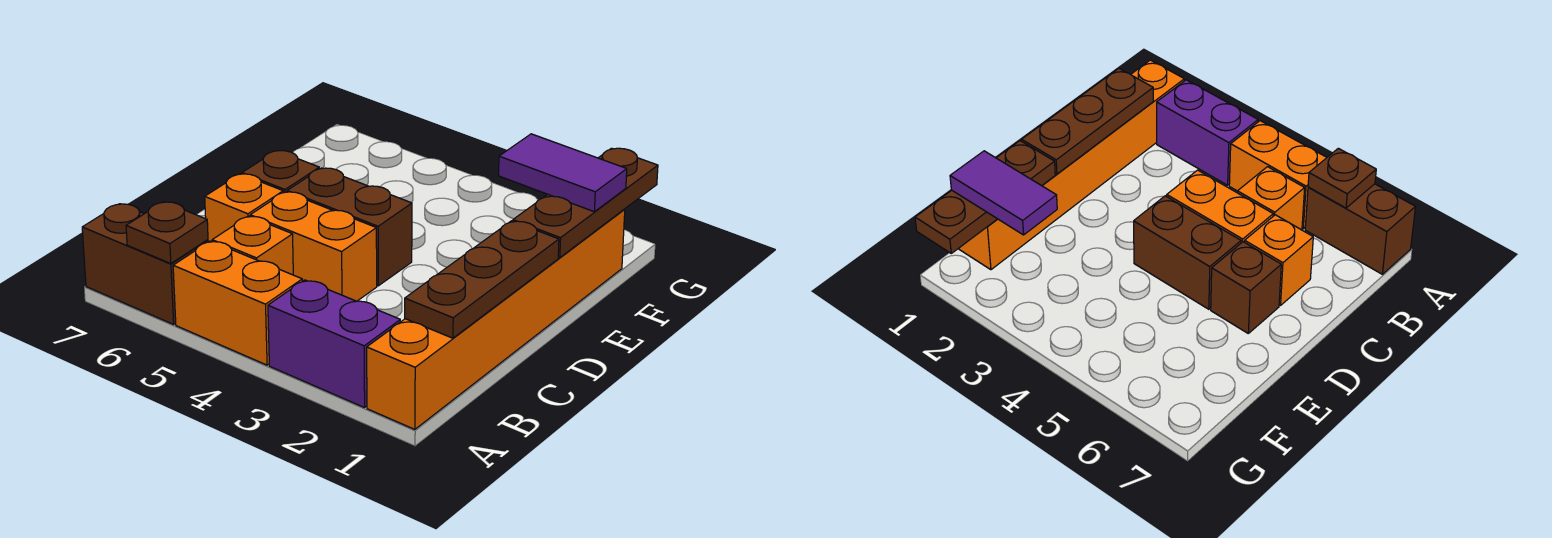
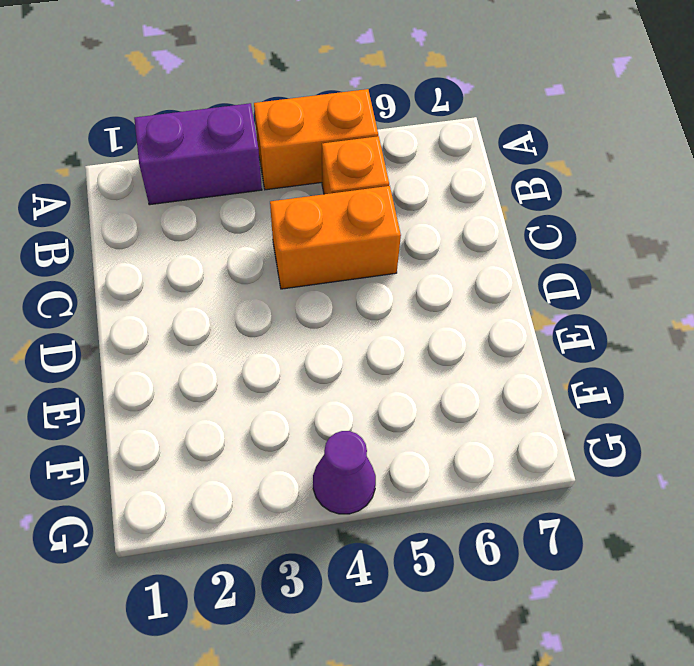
purple cone G4 level 1 -> none
none -> orange brick A1:F1 level 1
none -> brown brick A6:A7 level 1
none -> orange brick C6 level 1

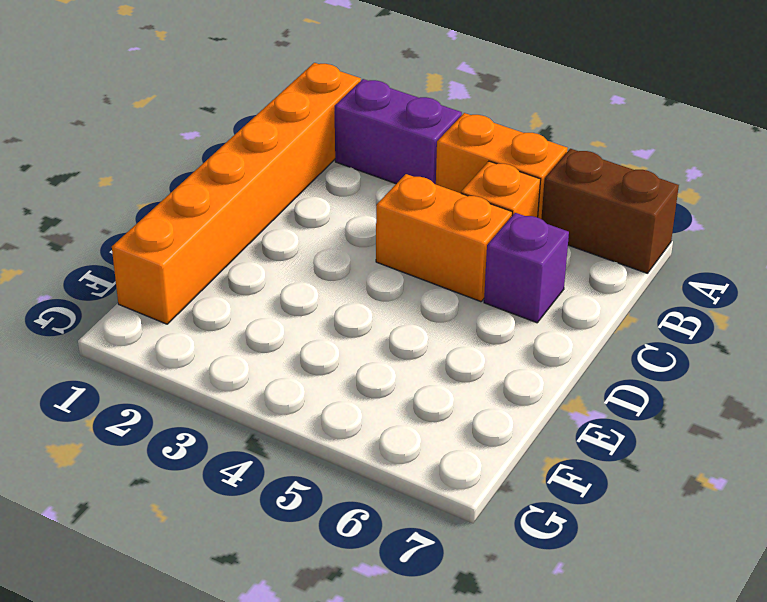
purple brick C6 level 1 -> orange brick C6 level 1
none -> brown brick D4:D5 level 1
none -> brown brick D6 level 1
none -> brown plate A6 level 2

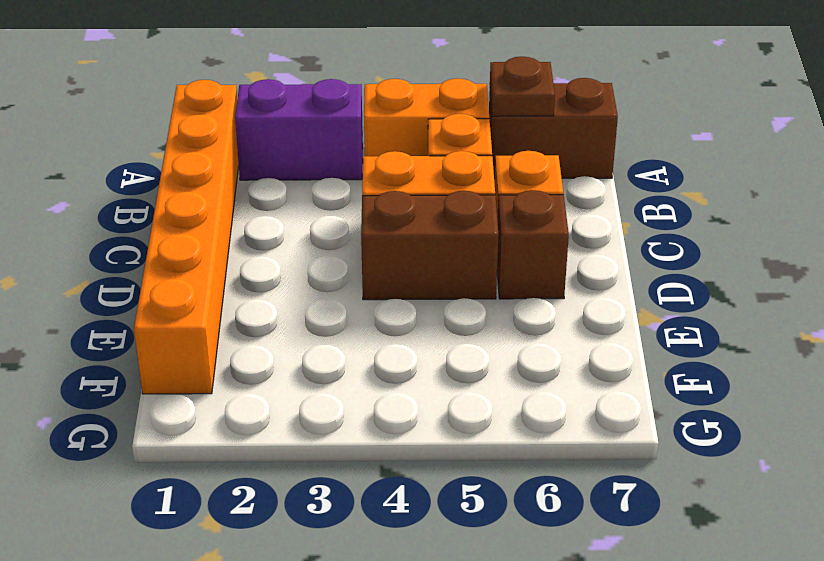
none -> brown plate B1:D1 level 2
none -> brown plate E1:G1 level 2
none -> purple tile F1:F2 level 3

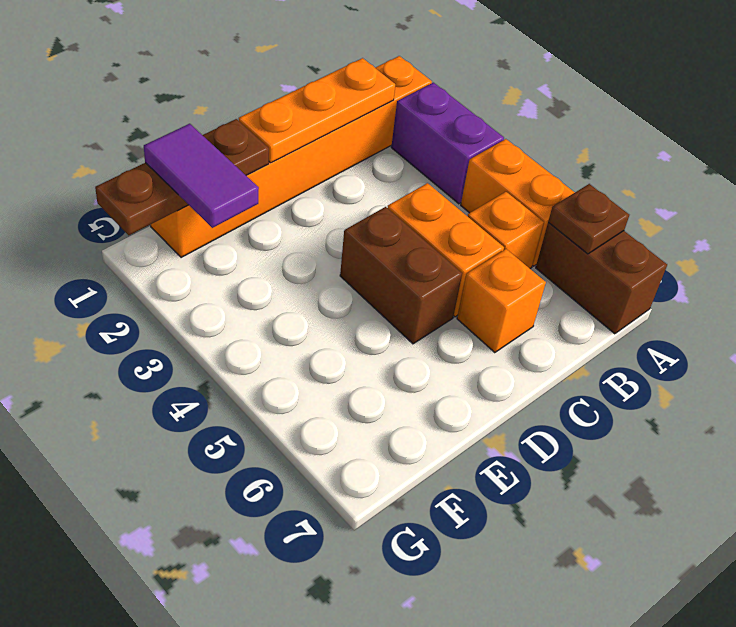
orange plate B1:D1 level 2 -> brown plate B1:D1 level 2
none -> brown brick D6 level 1

